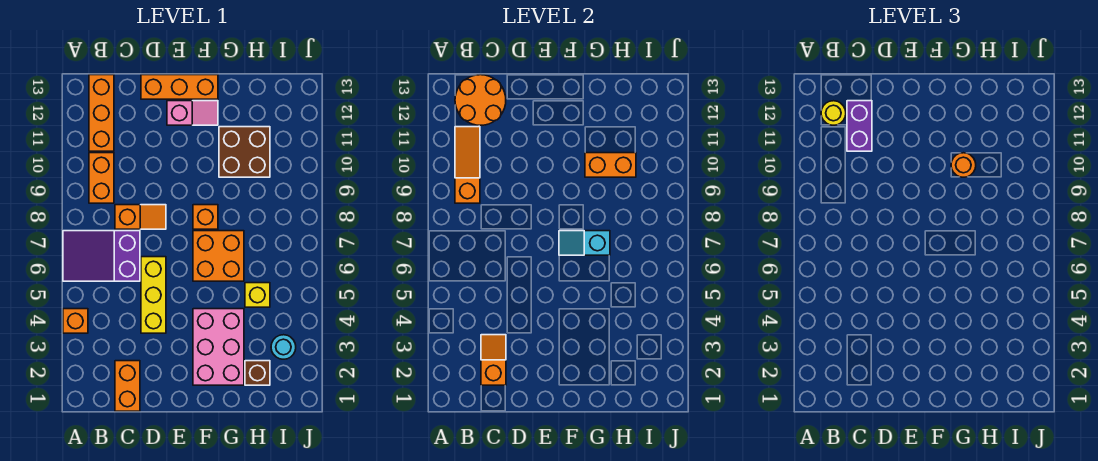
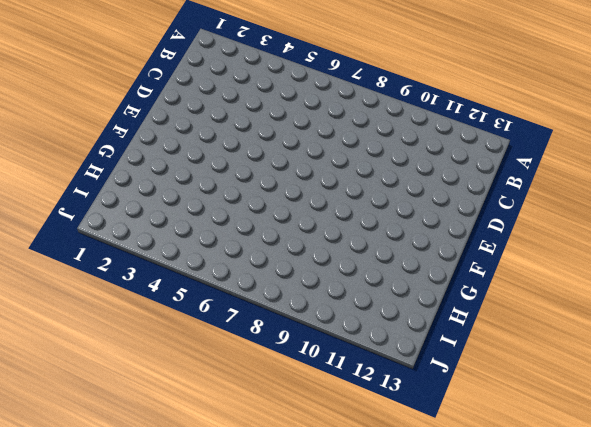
none -> orange brick A4 level 1
none -> purple slope A6:C7 level 1 top C
none -> orange brick B9:B10 level 1

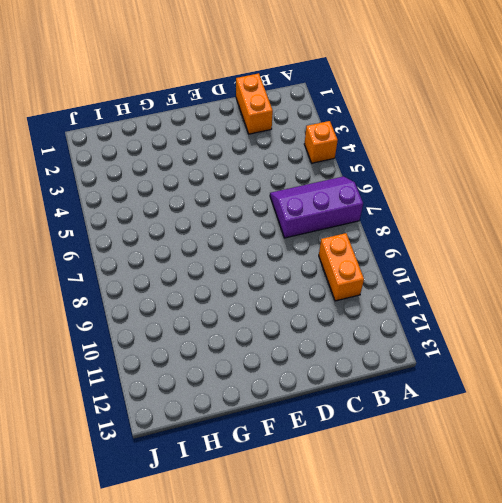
purple slope A6:C7 level 1 top 7 -> purple slope A6:C7 level 1 top C
none -> orange brick B11:B13 level 1
none -> orange slope C8:D8 level 1 top C
none -> yellow brick D4:D6 level 1

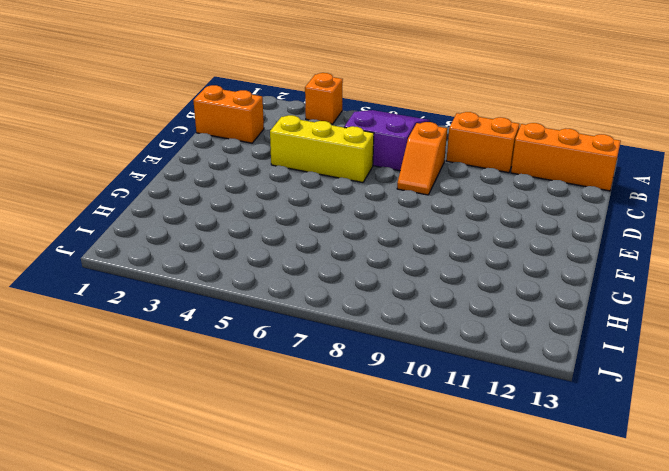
none -> orange brick D13:F13 level 1
none -> pink slope E12:F12 level 1 top E
none -> pink brick F2:G4 level 1

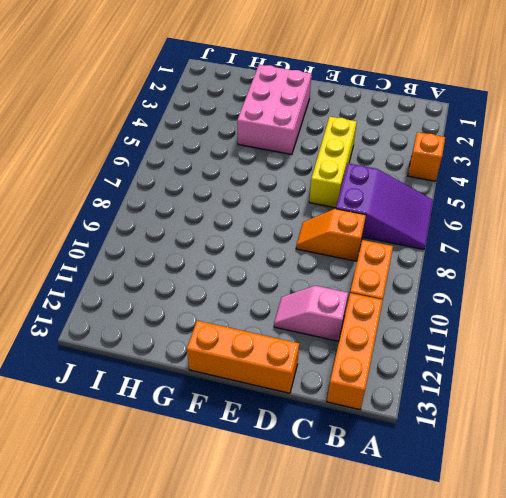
pink slope C11:D11 level 1 top C -> pink slope E12:F12 level 1 top E
none -> orange brick C1:C2 level 1
none -> orange brick F6:G7 level 1
none -> orange brick F8 level 1

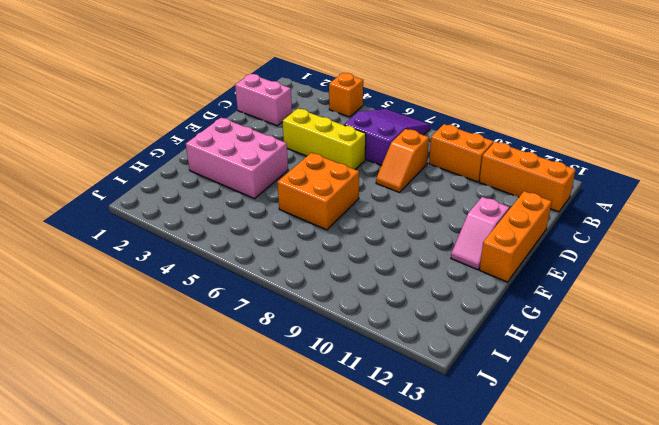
pink brick C1:C2 level 1 -> orange brick C1:C2 level 1
none -> orange brick F8 level 1
none -> brown brick G10:H11 level 1
none -> brown brick H2 level 1

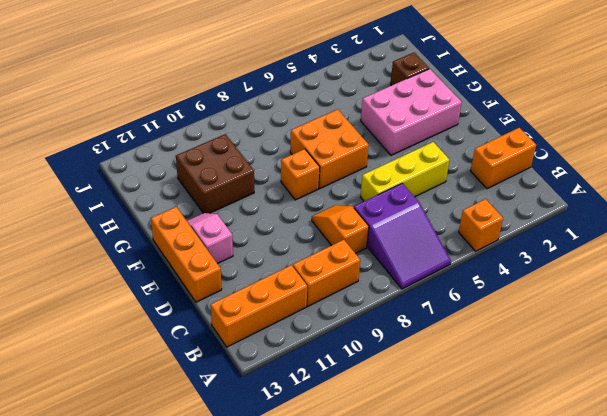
none -> yellow brick H5 level 1
none -> cyan round brick I3 level 1
none -> orange slope B9:B11 level 2 top 9

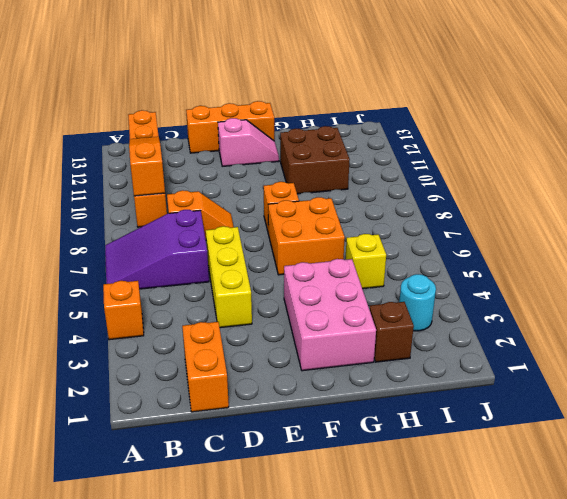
none -> orange round brick B12:C13 level 2
none -> orange slope C2:C3 level 2 top 2
none -> cyan slope F7:G7 level 2 top G

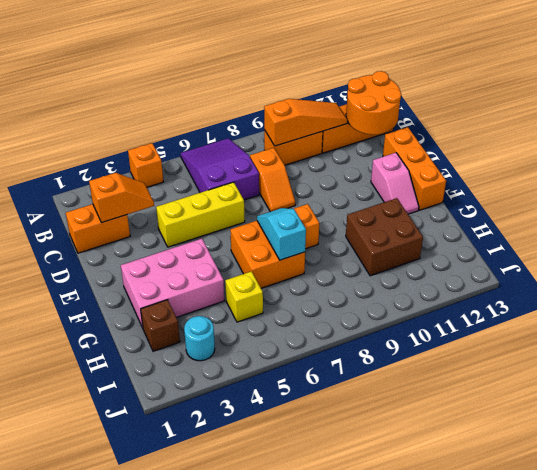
none -> orange brick G10:H10 level 2
none -> yellow round brick B12 level 3
none -> purple brick C11:C12 level 3

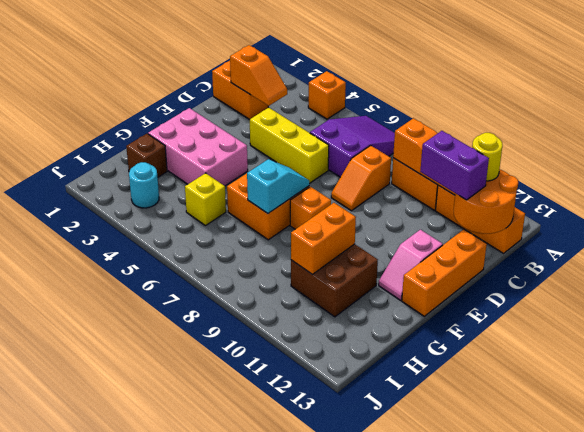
none -> orange round brick G10 level 3

